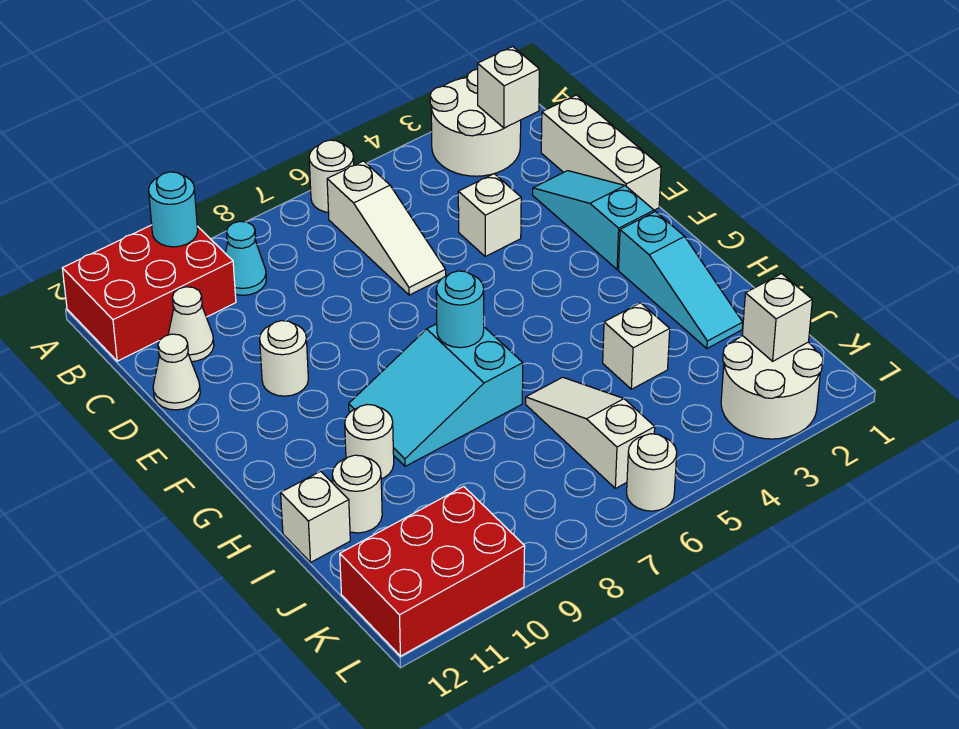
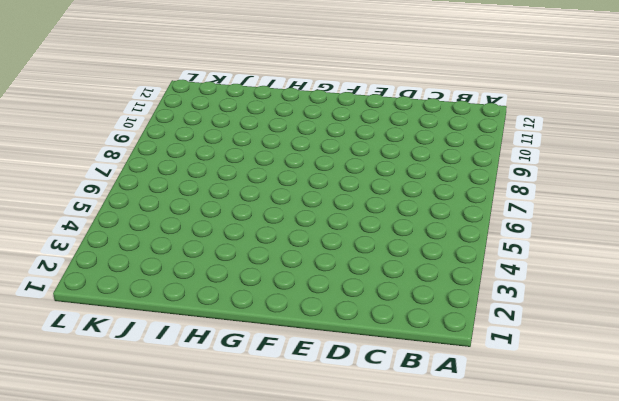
none -> white round brick A2:B3 level 1
none -> white round brick A6 level 1
none -> red brick A10:B12 level 1

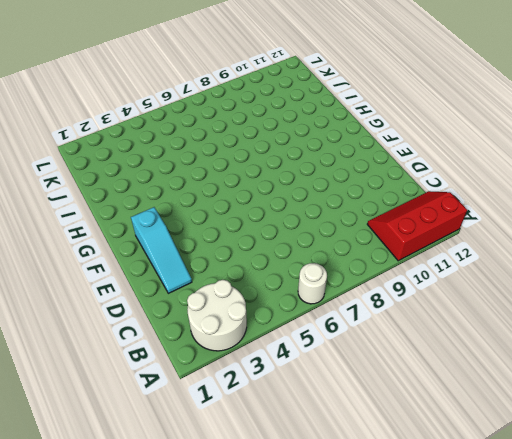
red slope A10:B12 level 1 top A -> red brick A10:B12 level 1
none -> white slope B6:D6 level 1 top B
none -> cyan cone B9 level 1
none -> white brick C1:E1 level 1

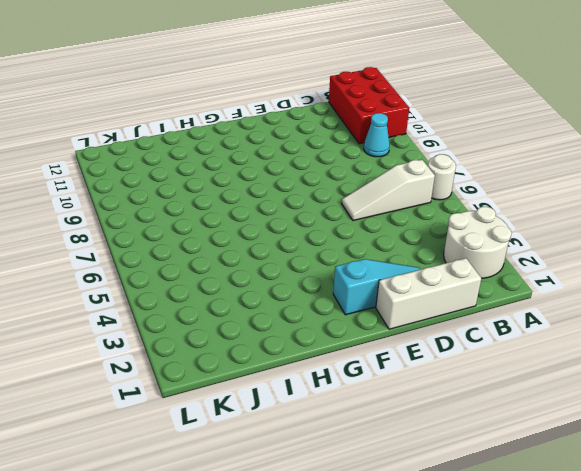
none -> white cone C11 level 1
none -> white brick D4 level 1
none -> white cone D12 level 1

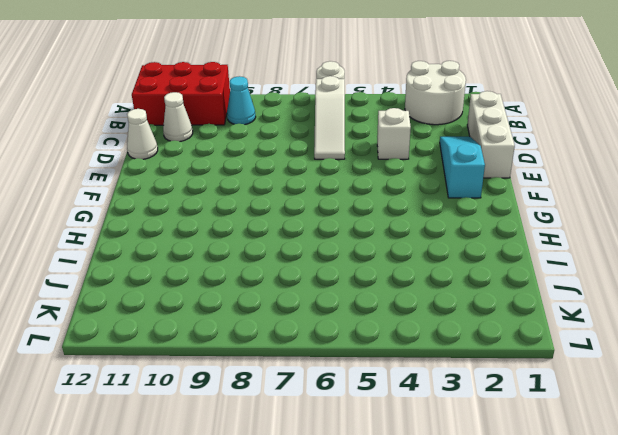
none -> white round brick E10 level 1
none -> cyan slope G2:I2 level 1 top G
none -> cyan slope G7:H9 level 1 top 7

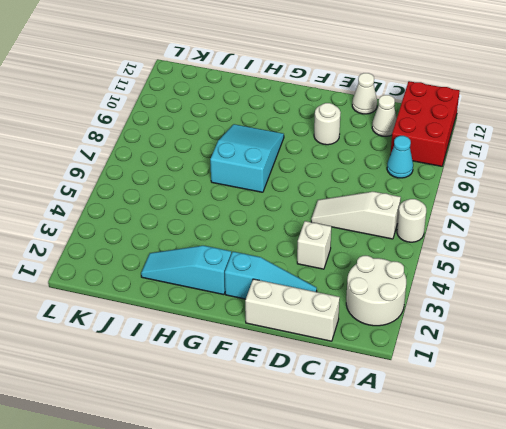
none -> white round brick H10 level 1
none -> white brick I4 level 1
none -> white slope I6:K6 level 1 top K

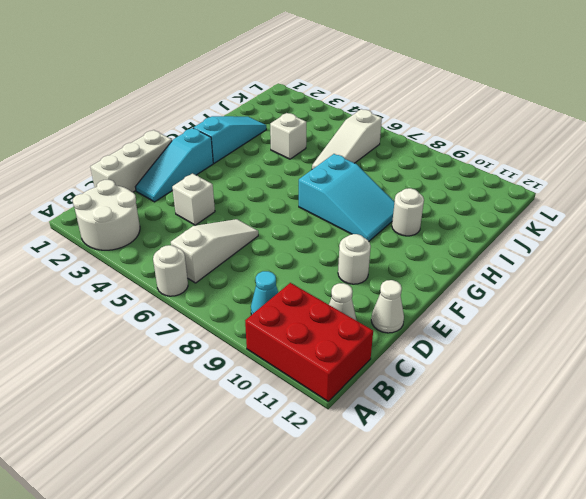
none -> white round brick I11 level 1
none -> white brick I12 level 1
none -> white round brick K2:L3 level 1

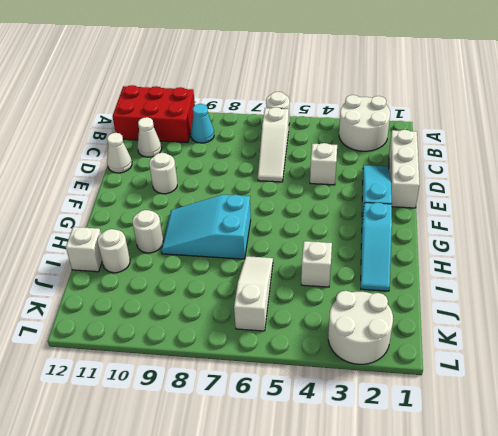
none -> red brick K10:L12 level 1
none -> white round brick L6 level 1
none -> cyan round brick A10 level 2

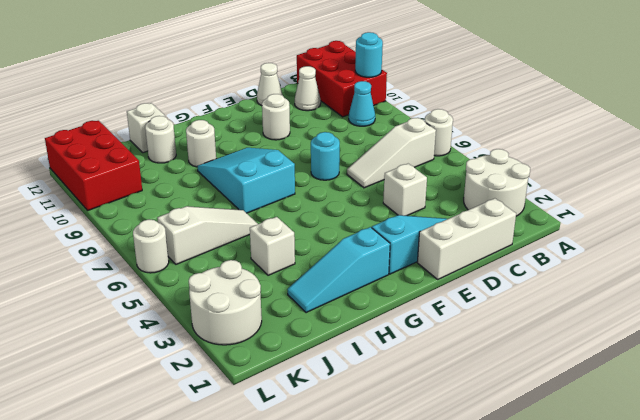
cyan round brick E7 level 1 -> cyan round brick G7 level 2
none -> white brick B2 level 2
none -> white brick K2 level 2

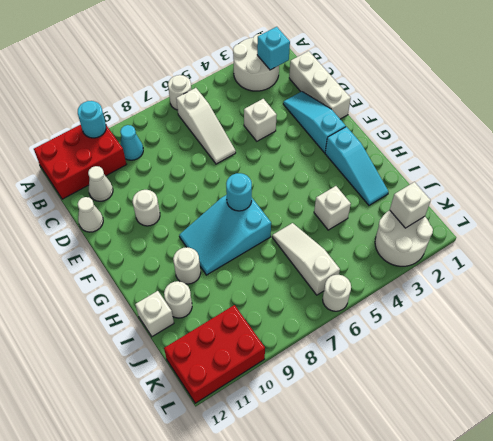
cyan brick B2 level 2 -> white brick B2 level 2

